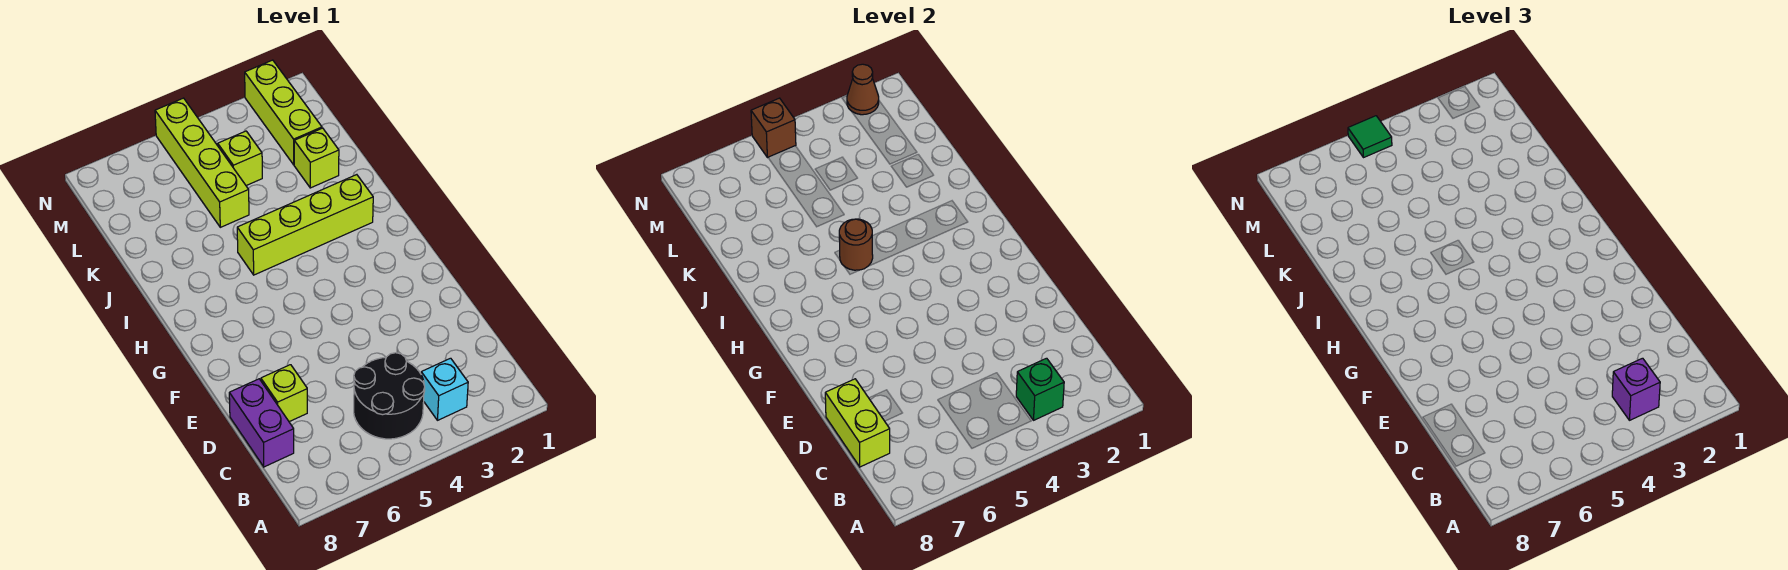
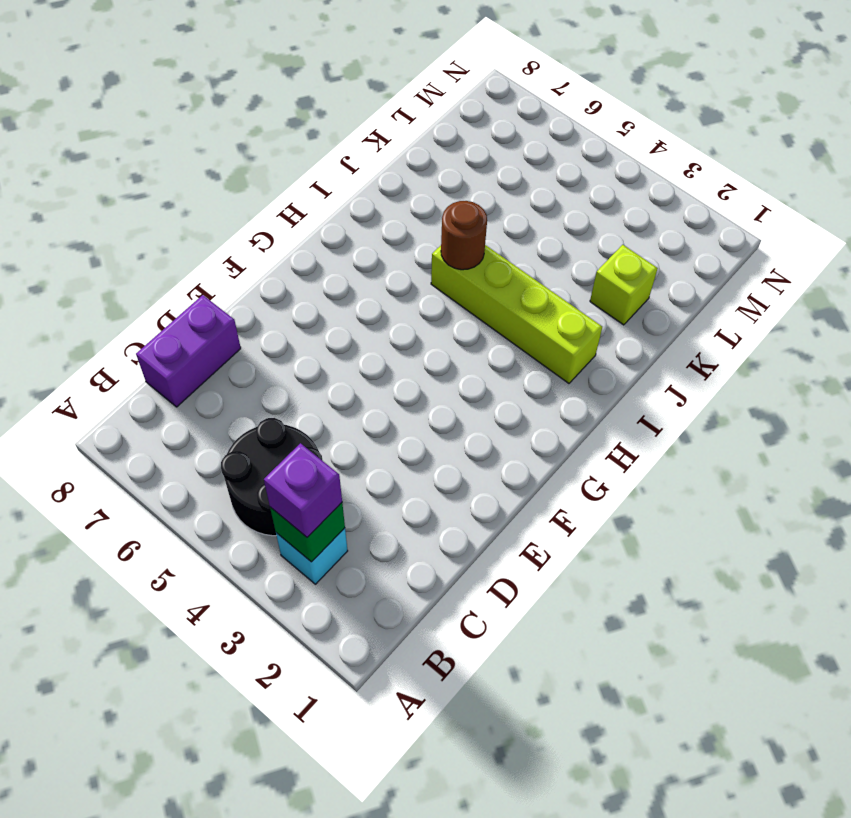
none -> lime brick D7 level 1
none -> lime brick K5:N5 level 1
none -> lime brick L2:N2 level 1

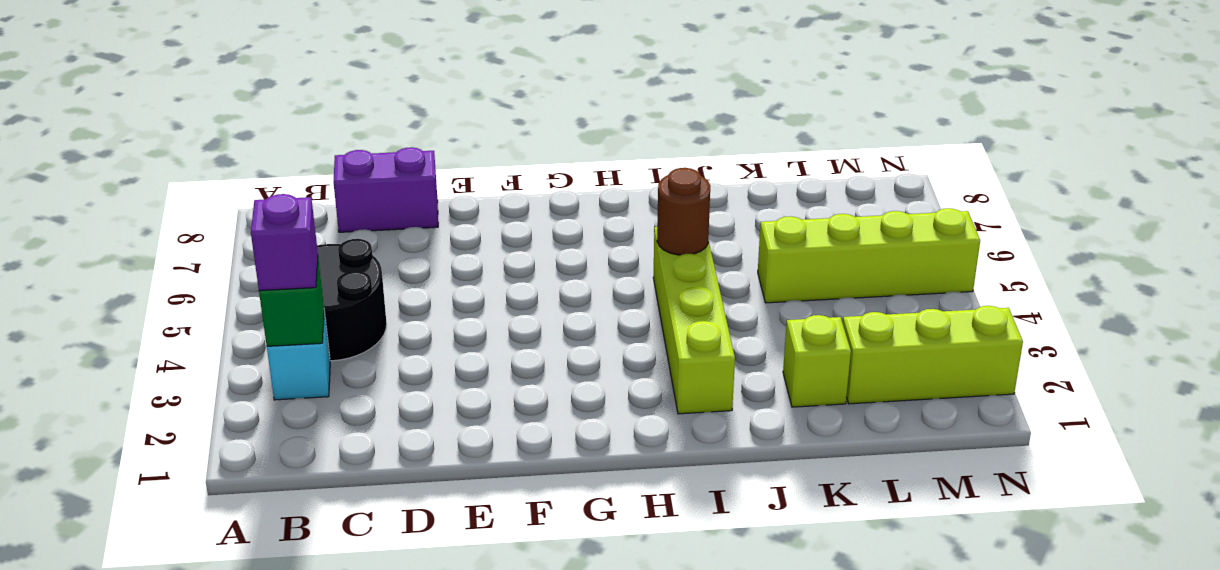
none -> lime brick D7 level 1
none -> lime brick L4 level 1
none -> lime brick C8:D8 level 2

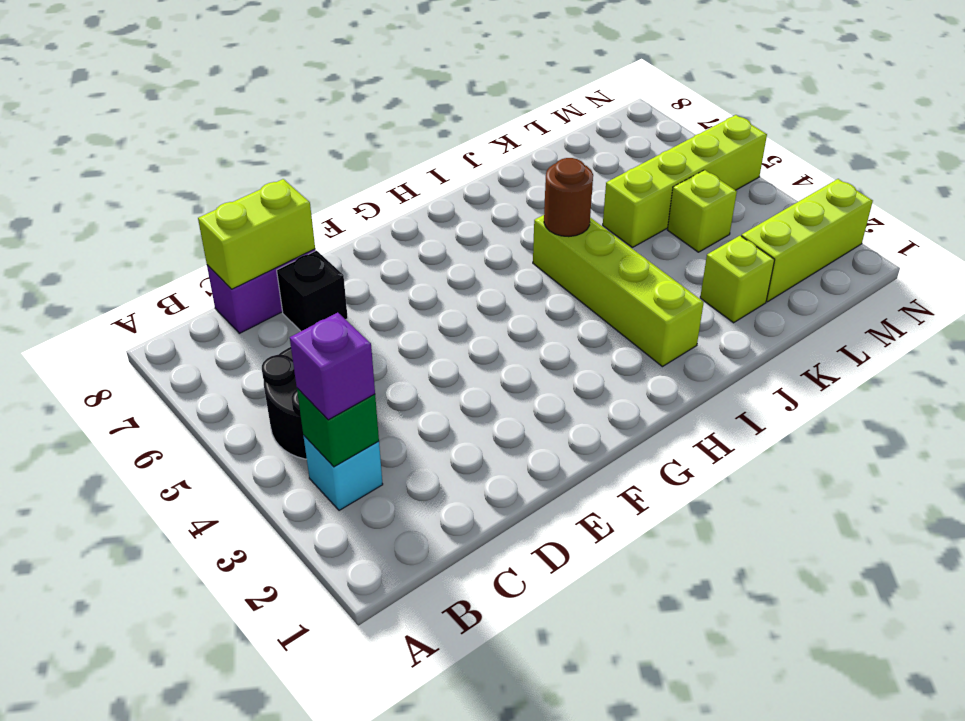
black brick D7 level 1 -> lime brick D7 level 1
none -> brown cone N2 level 2
none -> brown brick N5 level 2
none -> green tile N5 level 3

